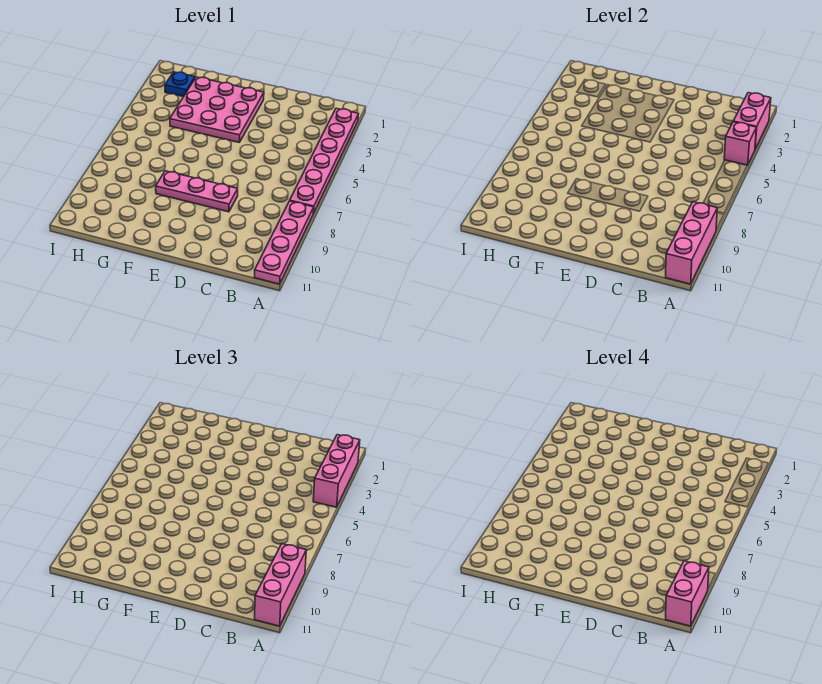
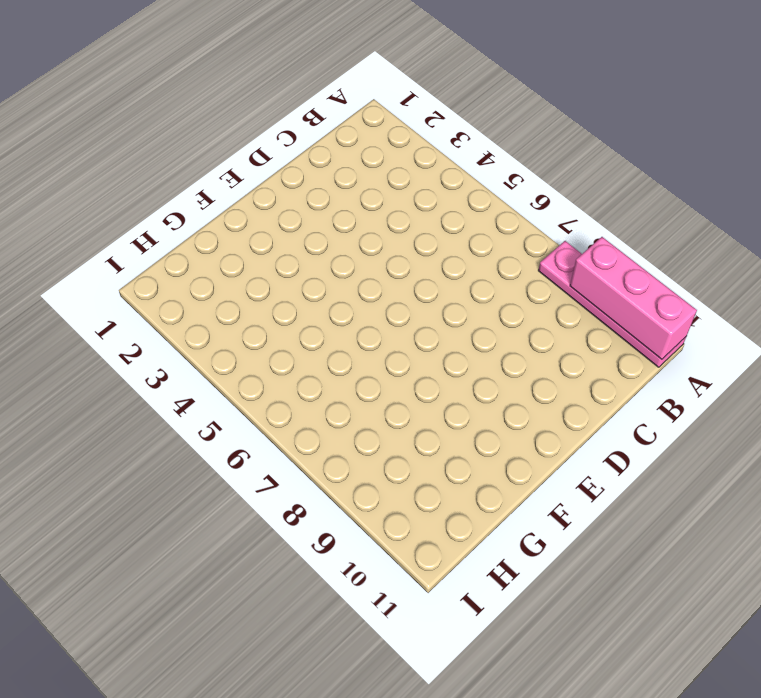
none -> pink plate A2:A7 level 1
none -> pink plate D8:F8 level 1

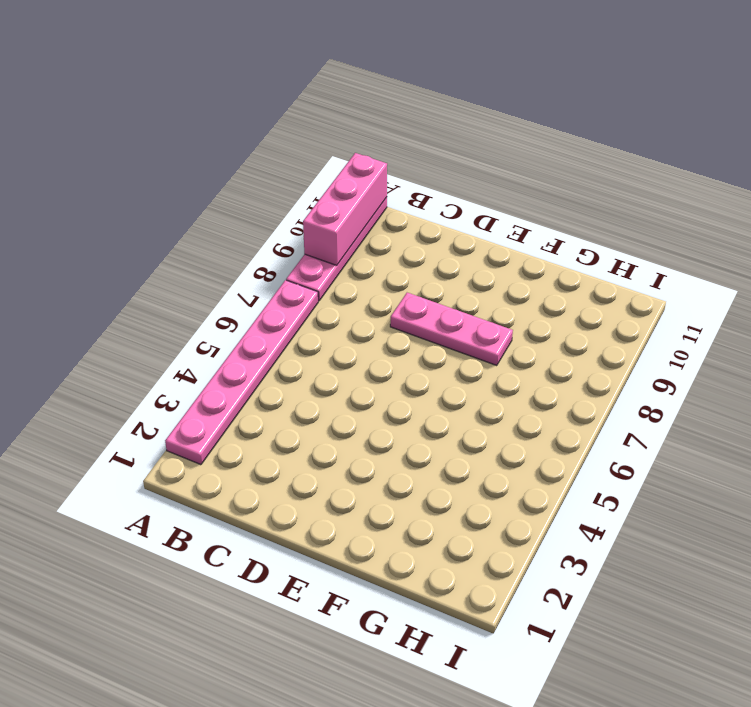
none -> pink plate E2:G4 level 1
none -> blue plate H2 level 1

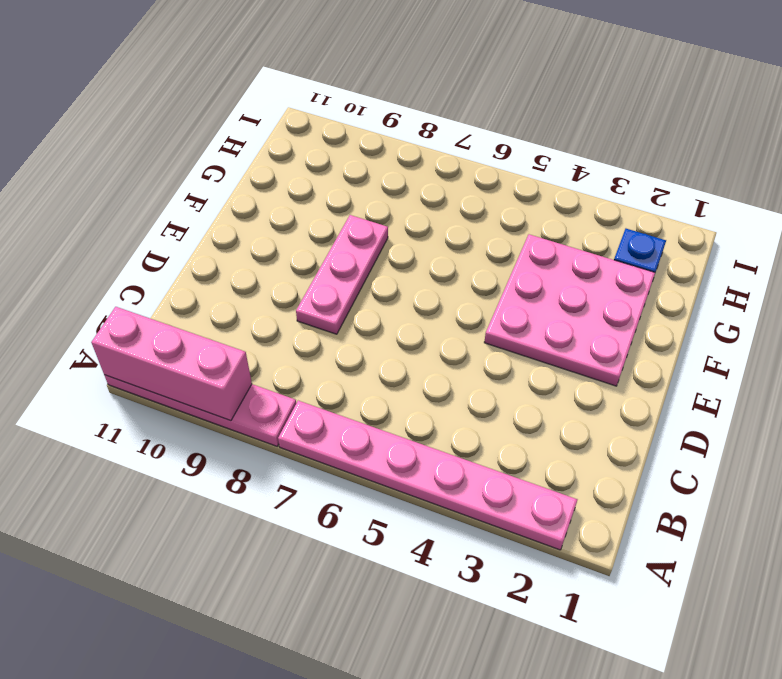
none -> pink brick A2:A3 level 2
none -> pink brick A4 level 2

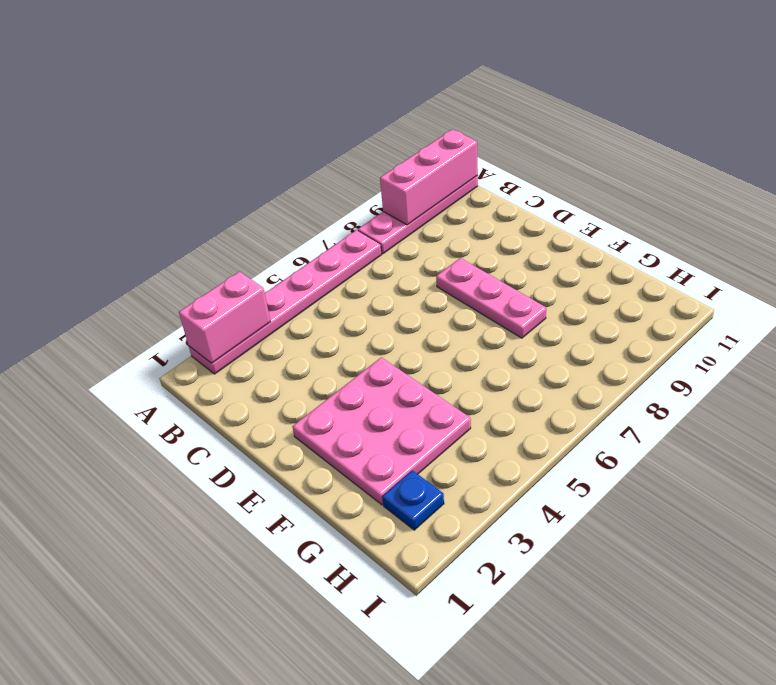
none -> pink brick A4 level 2
none -> pink brick A2:A4 level 3

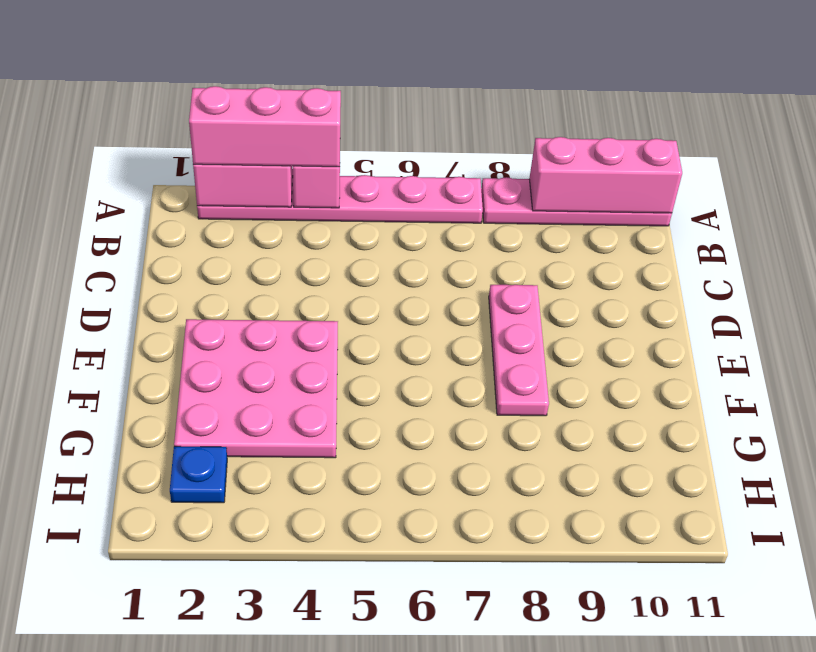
none -> pink brick A9:A11 level 3
none -> pink brick A10:A11 level 4

